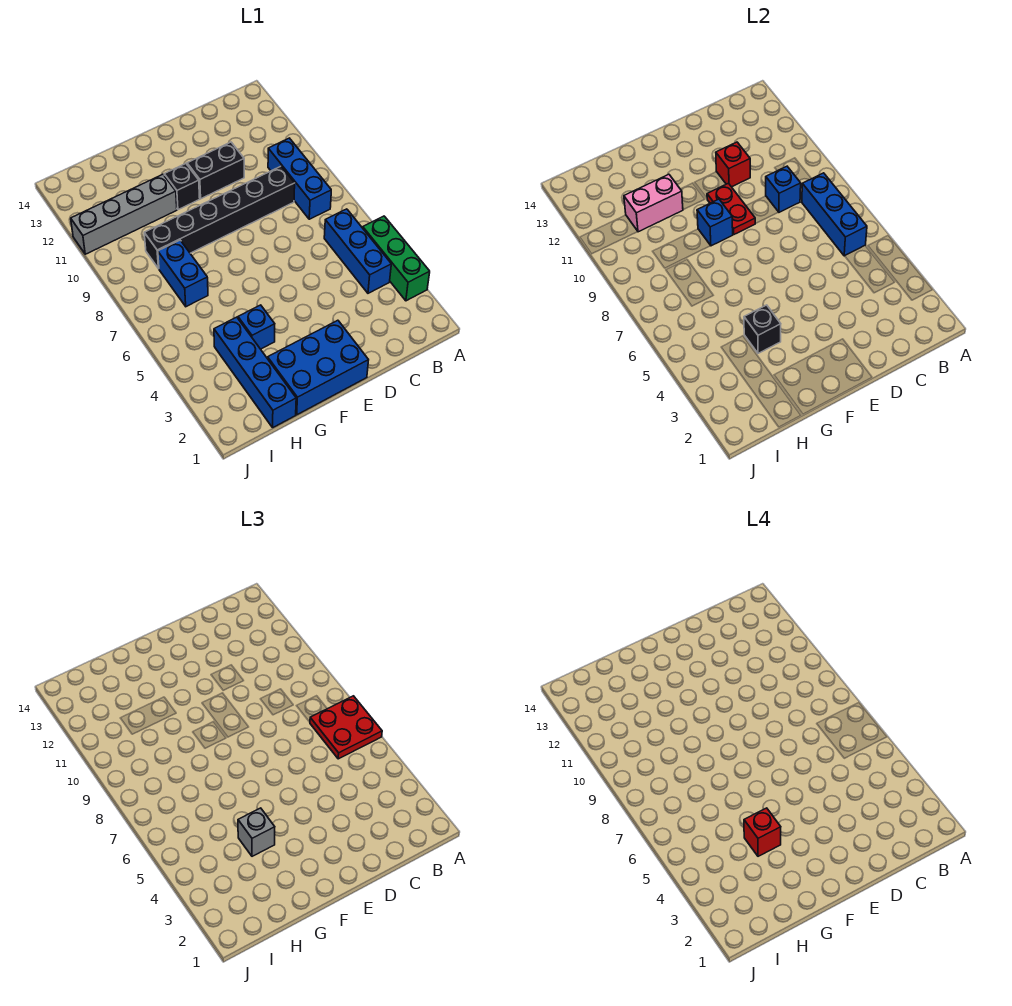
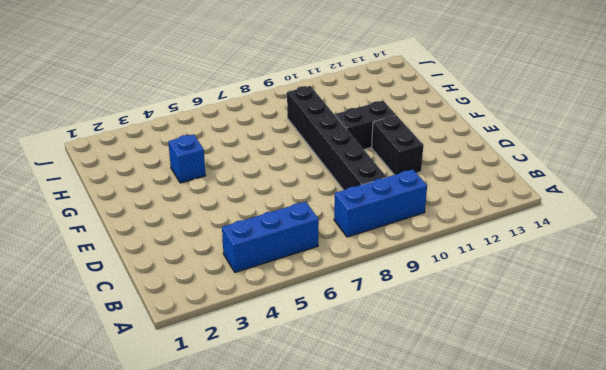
black brick F10:F11 level 1 -> black brick F11 level 1
none -> green brick A3:A5 level 1
none -> blue brick E1:G2 level 1
none -> grey brick G11:J11 level 1

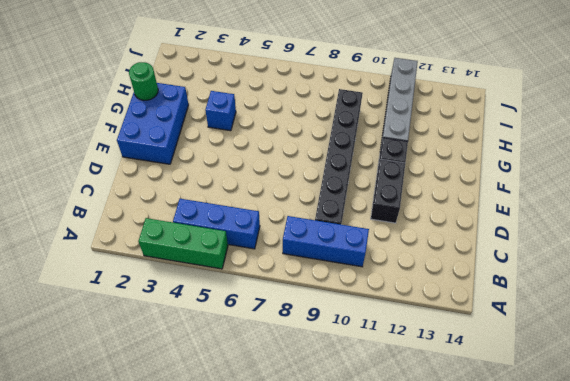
green round brick G1 level 2 -> none
none -> blue brick H1:H4 level 1
none -> blue brick H7:H8 level 1
none -> blue brick B6:B8 level 2

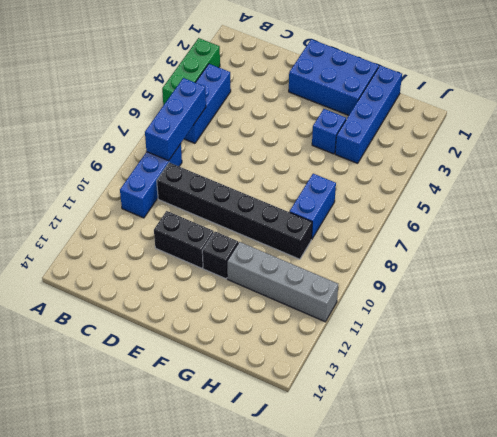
none -> blue brick C9 level 2
none -> red brick D11 level 2
none -> red plate E9:E10 level 2

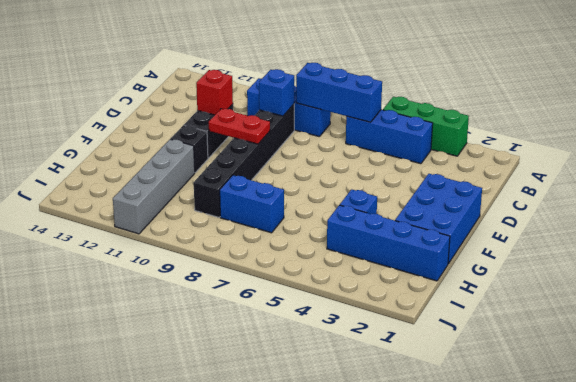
none -> blue brick F9 level 2
none -> black brick G4 level 2
none -> pink brick G11:H11 level 2

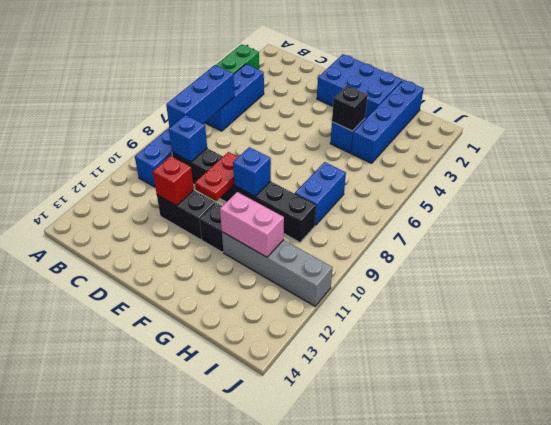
none -> red plate A6:B7 level 3
none -> grey brick G4 level 3
none -> red brick G4 level 4

